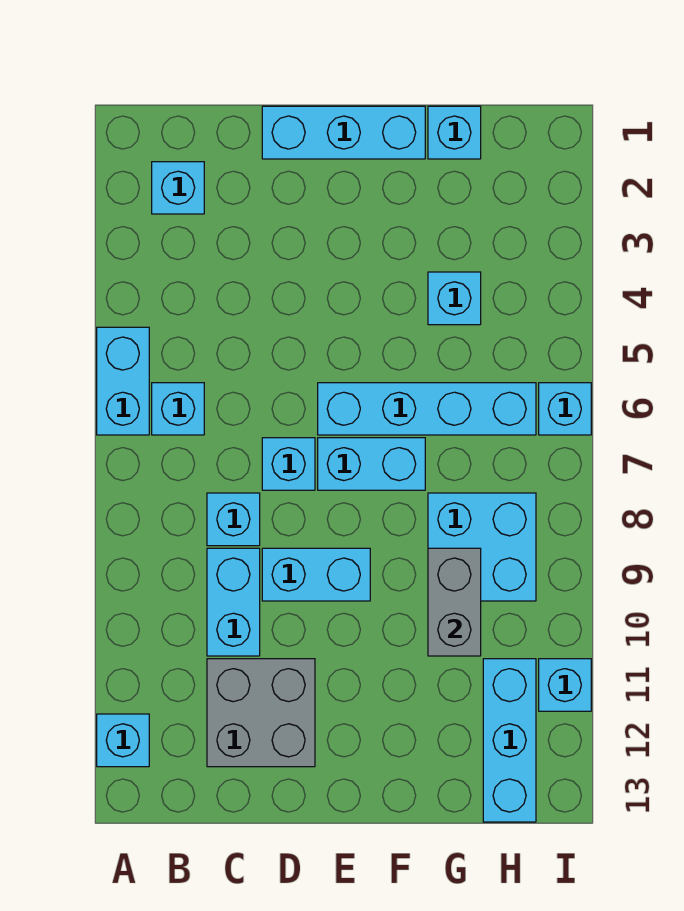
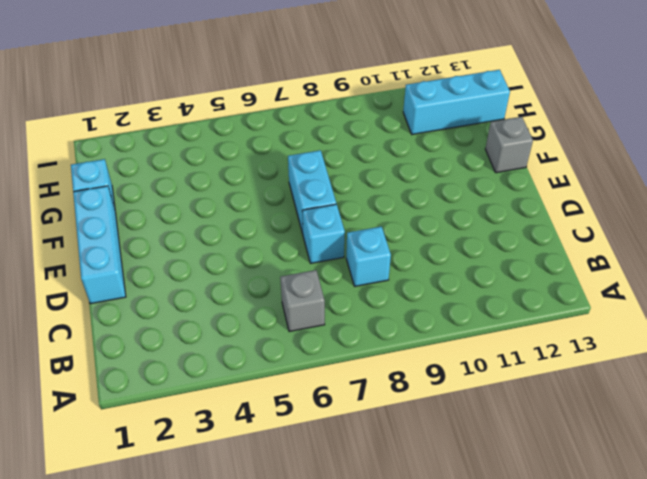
grey brick B6 level 1 -> cyan brick B6 level 1
grey brick F13 level 1 -> none
none -> cyan brick A5:A6 level 1
none -> cyan brick A12 level 1
none -> cyan brick B2 level 1

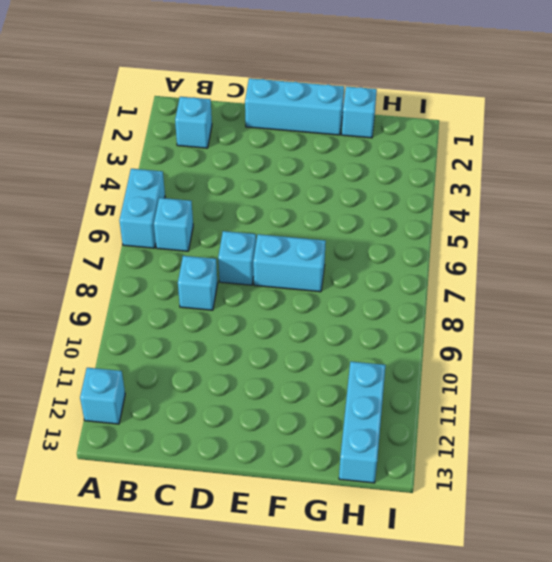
none -> cyan brick C9:C10 level 1
none -> grey brick C11:D12 level 1
none -> cyan brick D9:E9 level 1

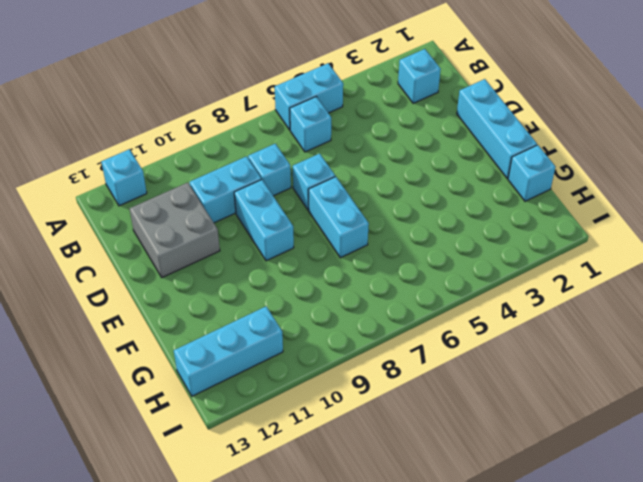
none -> cyan brick E6:H6 level 1
none -> cyan brick G4 level 1
none -> cyan brick G8:H9 level 1

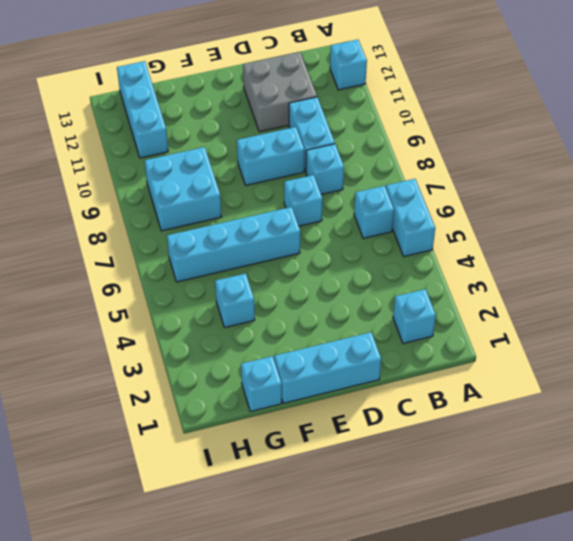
none -> cyan brick E7:F7 level 1
none -> cyan brick I6 level 1
none -> cyan brick I11 level 1

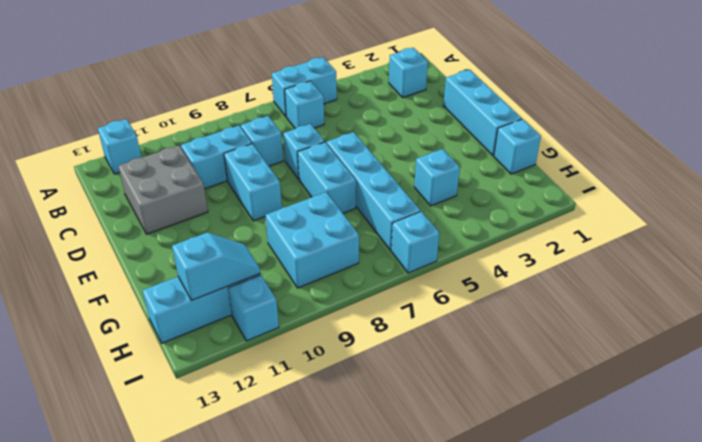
cyan slope H11:H12 level 2 top 12 -> none
none -> grey brick G9:G10 level 2

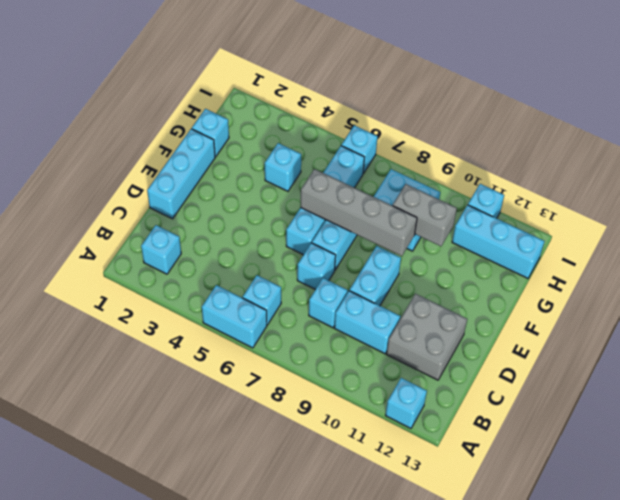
grey brick F6:F9 level 2 -> none

